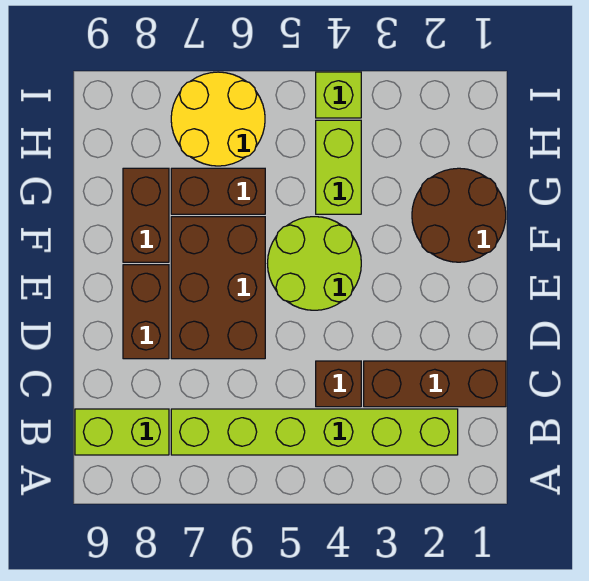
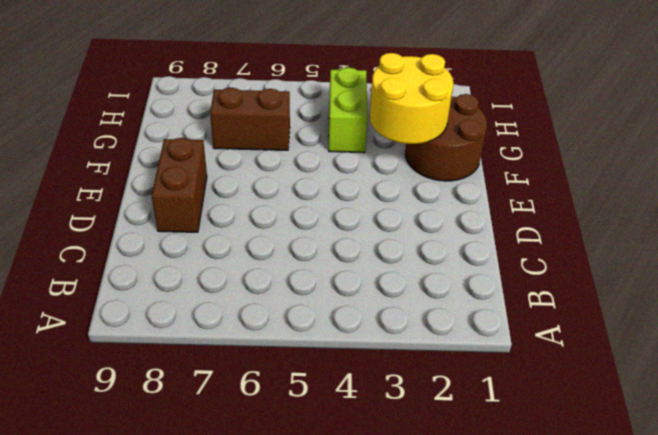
yellow round brick F2:G3 level 2 -> yellow round brick H6:I7 level 1
none -> lime brick B2:B7 level 1
none -> lime brick B8:B9 level 1
none -> brown brick C1:C3 level 1

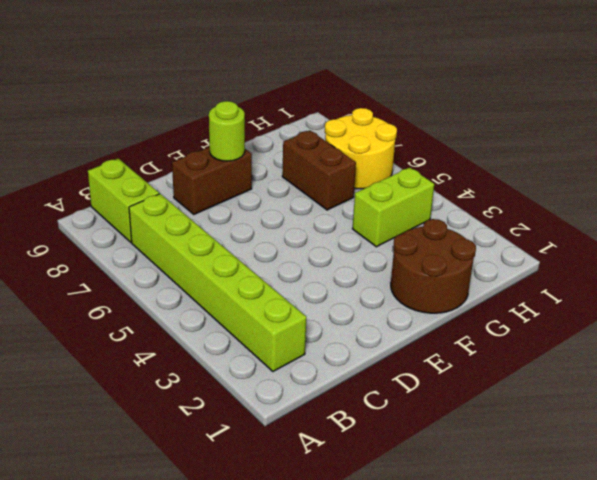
lime round brick E8 level 2 -> none
none -> brown brick C1:C3 level 1
none -> brown brick C4 level 1
none -> brown brick D6:F7 level 1

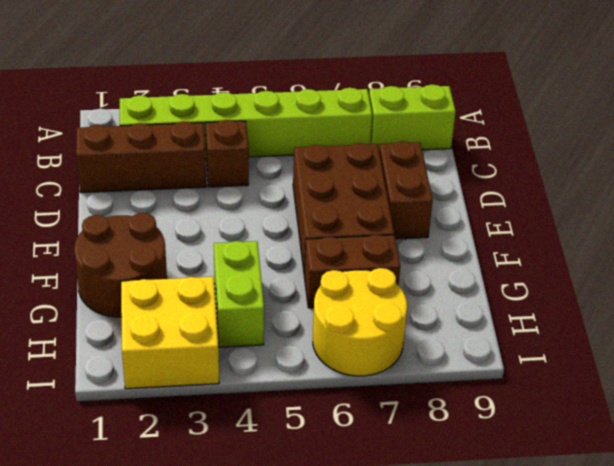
yellow brick H2:I3 level 1 -> none
none -> lime round brick E4:F5 level 1
none -> brown brick F8:G8 level 1
none -> lime brick I4 level 1

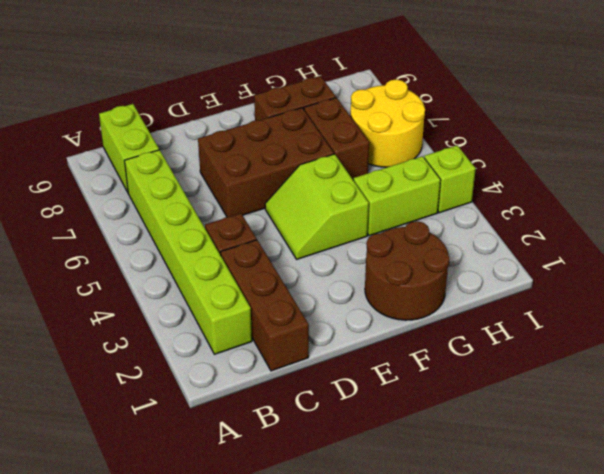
lime slope E4:F5 level 1 top F -> lime round brick E4:F5 level 1
none -> brown brick D8:E8 level 1

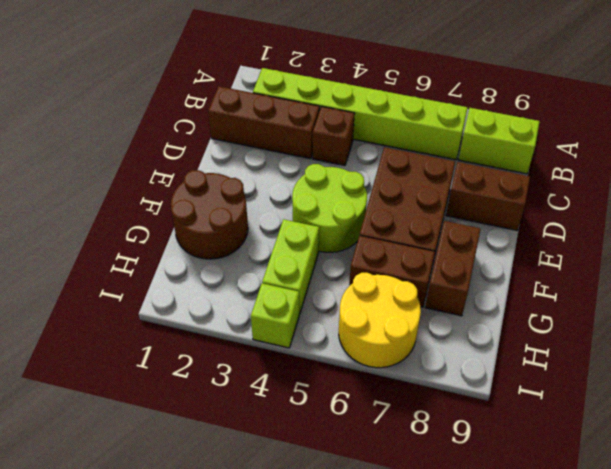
brown brick D8:D9 level 1 -> brown brick D8:E8 level 1

